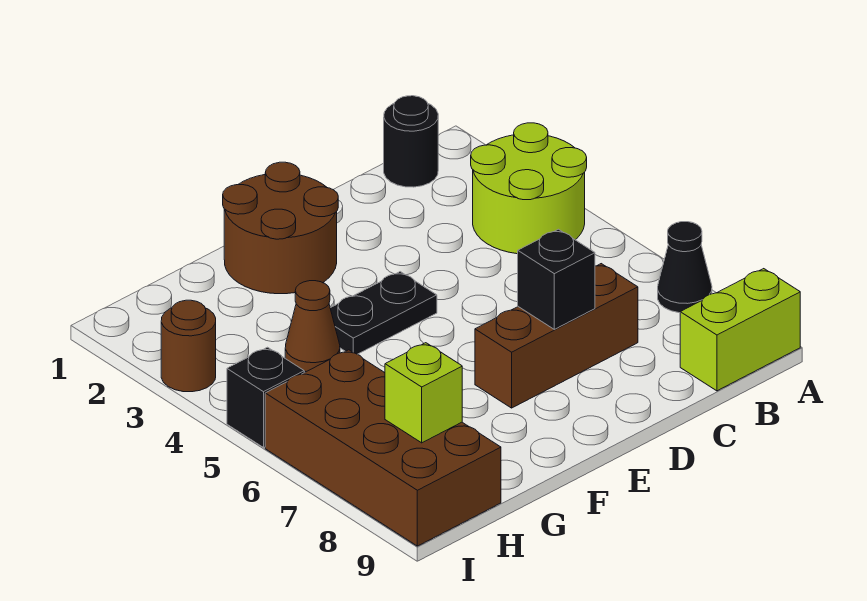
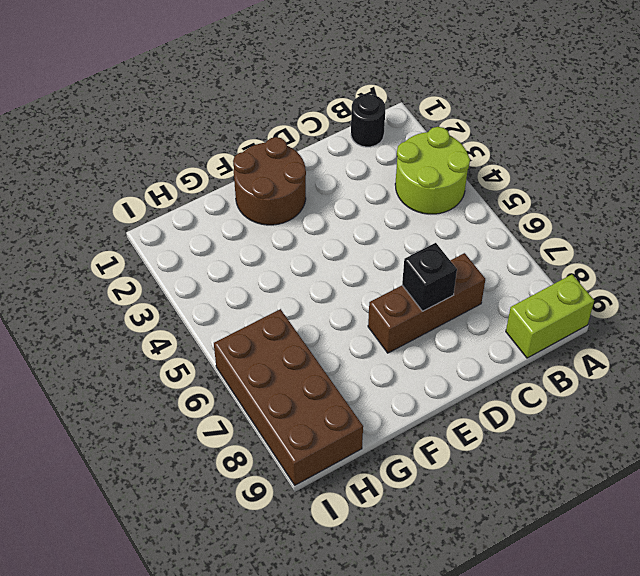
none -> black cone A7 level 1
none -> black plate E4:F4 level 1
none -> brown cone G4 level 1

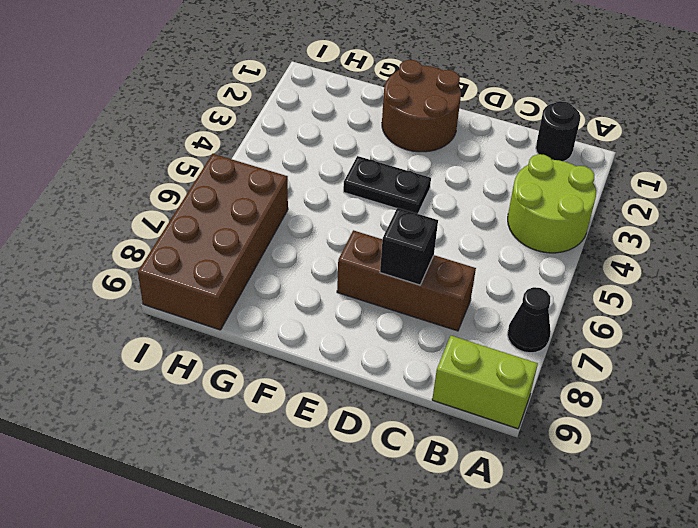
none -> brown cone G4 level 1
none -> brown round brick I3 level 1
none -> black brick I5 level 1

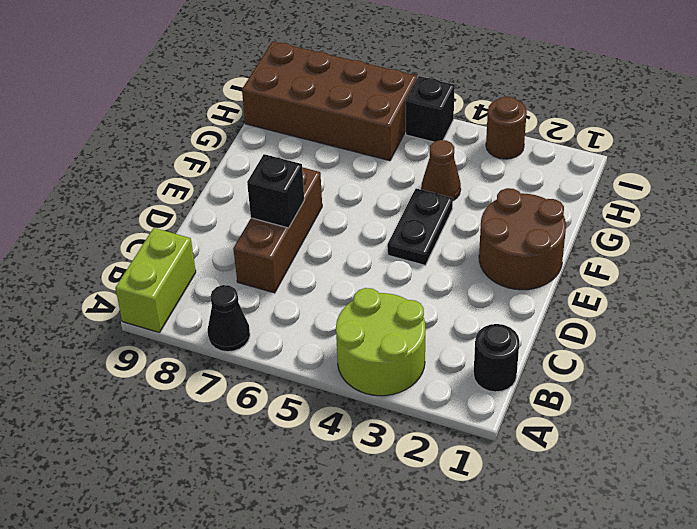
none -> lime brick H8 level 2

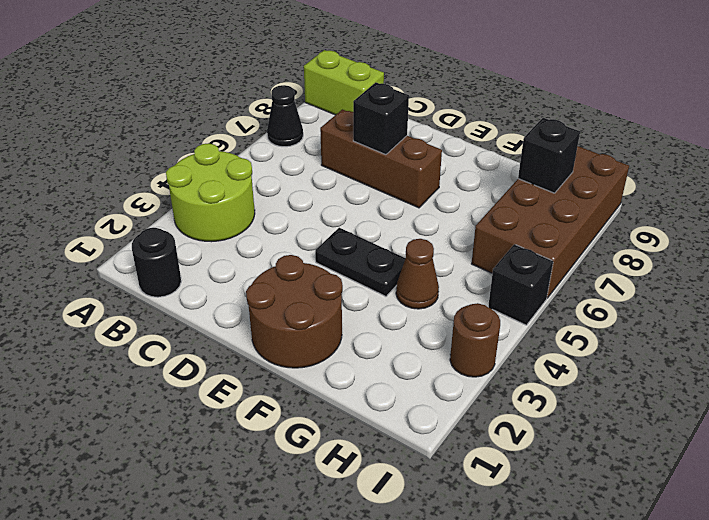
black brick H8 level 2 -> lime brick H8 level 2

